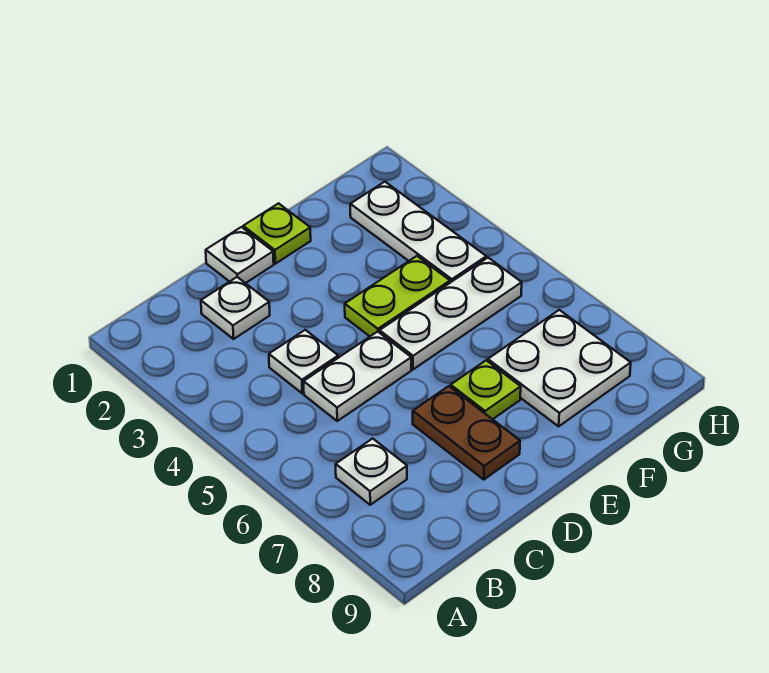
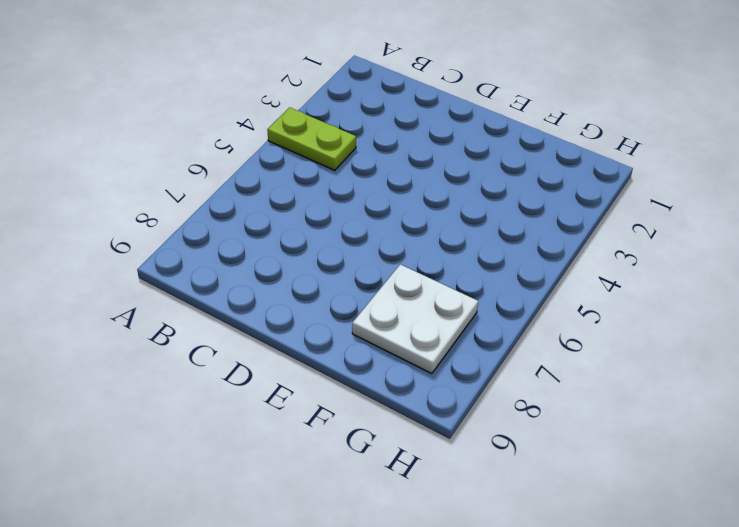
lime plate A4:B4 level 1 -> lime plate E4:F4 level 1
none -> white plate B7 level 1
none -> white plate C2 level 1
none -> white plate C4 level 1

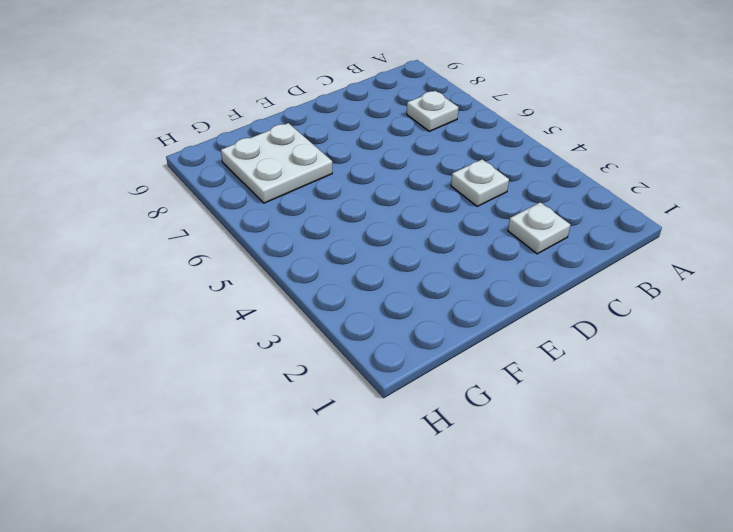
none -> white plate C5:D5 level 1
none -> white plate D1 level 1
none -> brown plate D7:D8 level 1

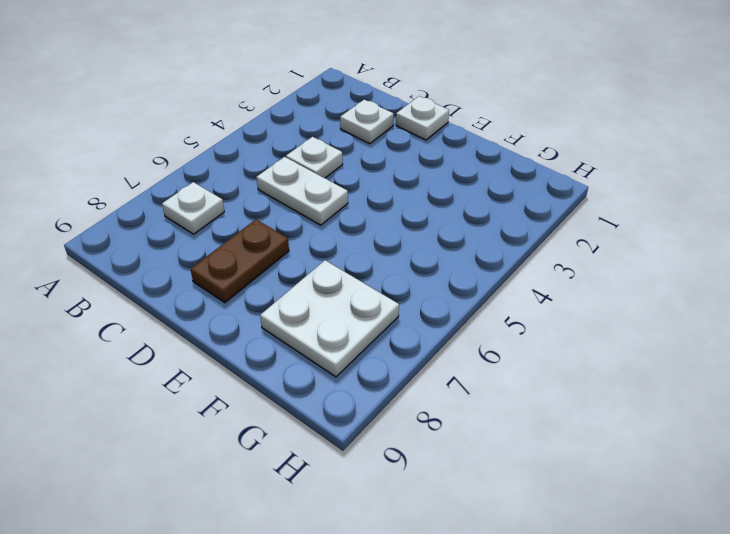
none -> lime plate E1 level 1
none -> lime plate E4:F4 level 1
none -> white plate E5:G5 level 1

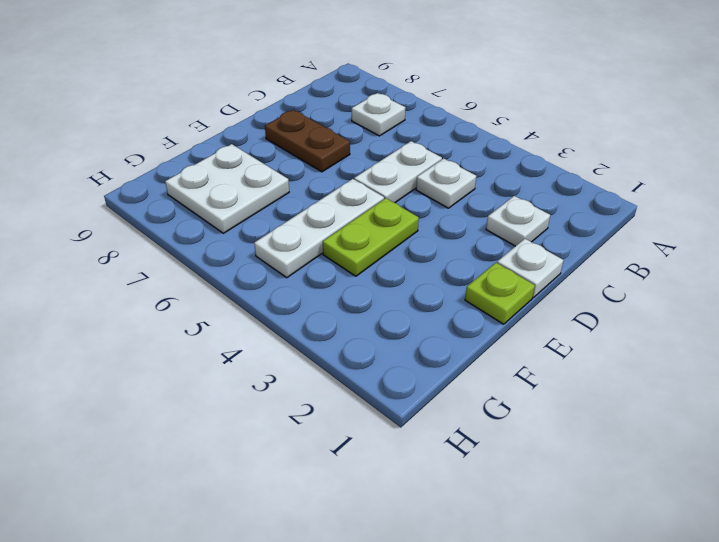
none -> lime plate E7 level 1
none -> white plate G2:G4 level 1

